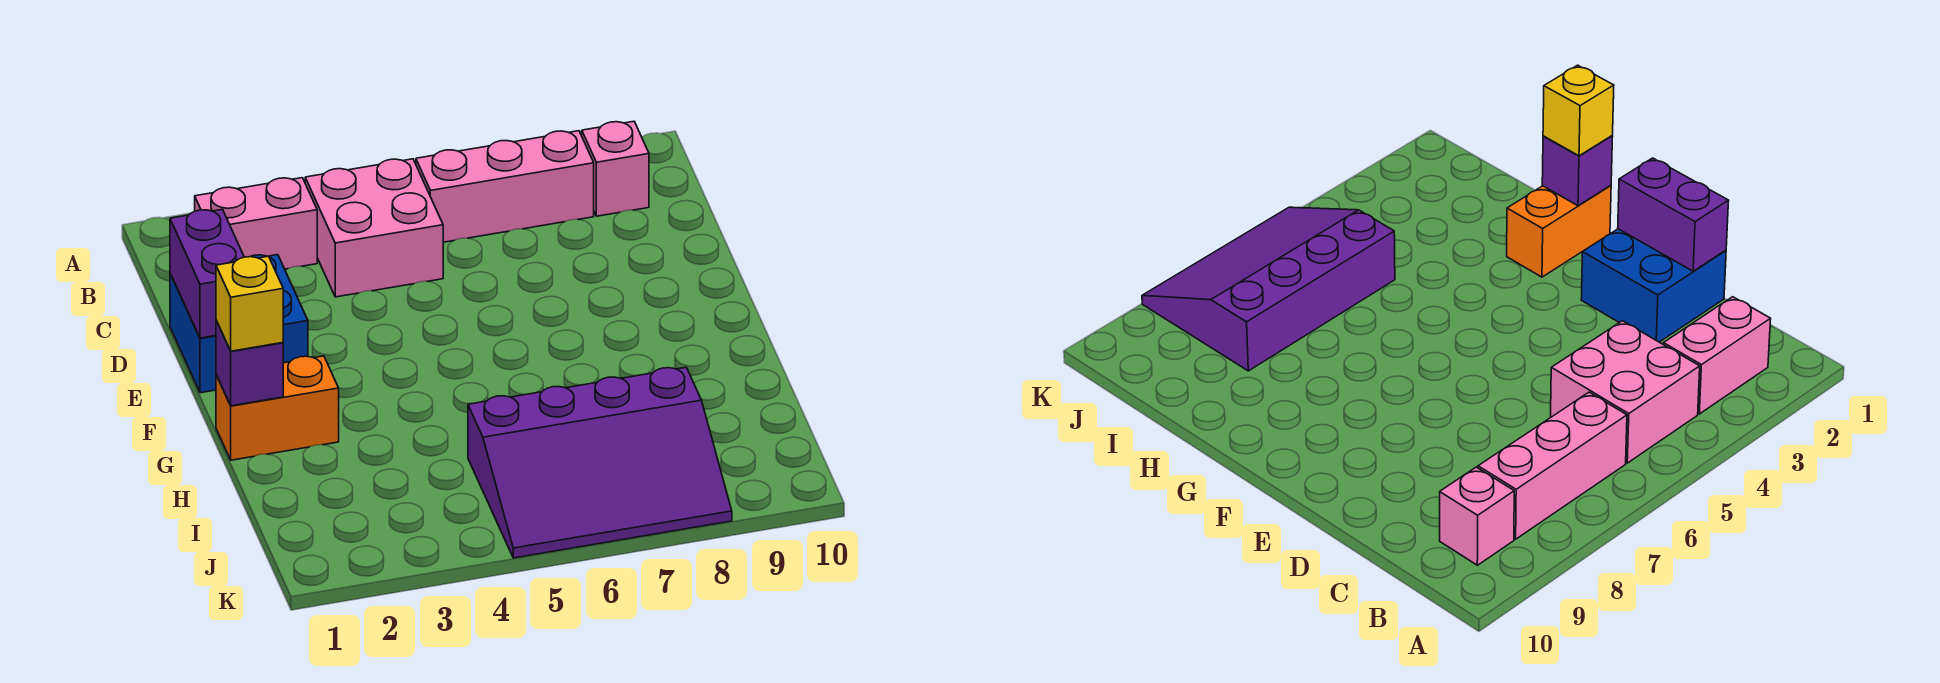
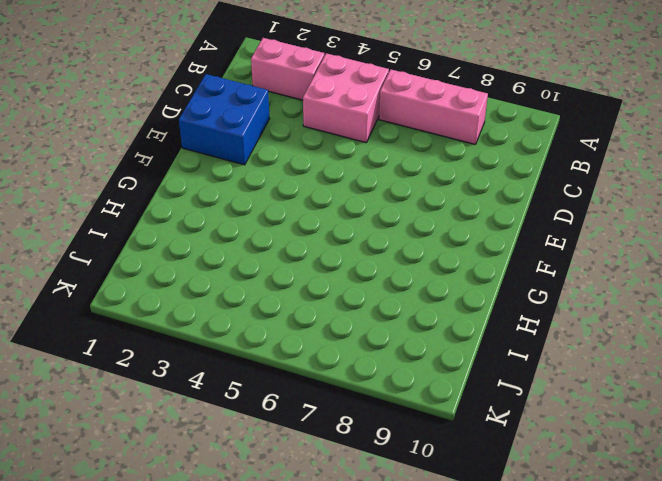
none -> pink brick B9 level 1
none -> orange brick G1:G2 level 1

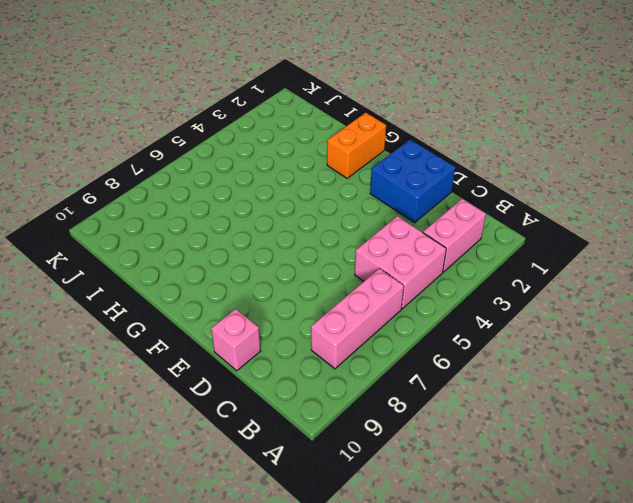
pink brick D10 level 1 -> pink brick B9 level 1
none -> purple slope I5:K8 level 1 top I
none -> purple brick D1:E1 level 2

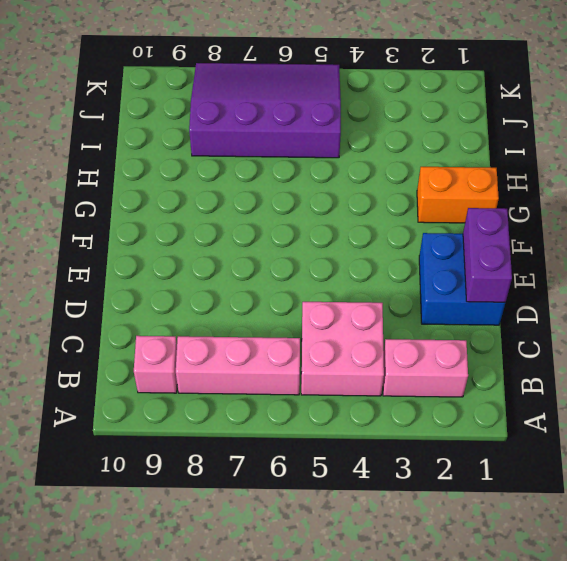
none -> purple brick G1 level 2
none -> yellow brick G1 level 3

